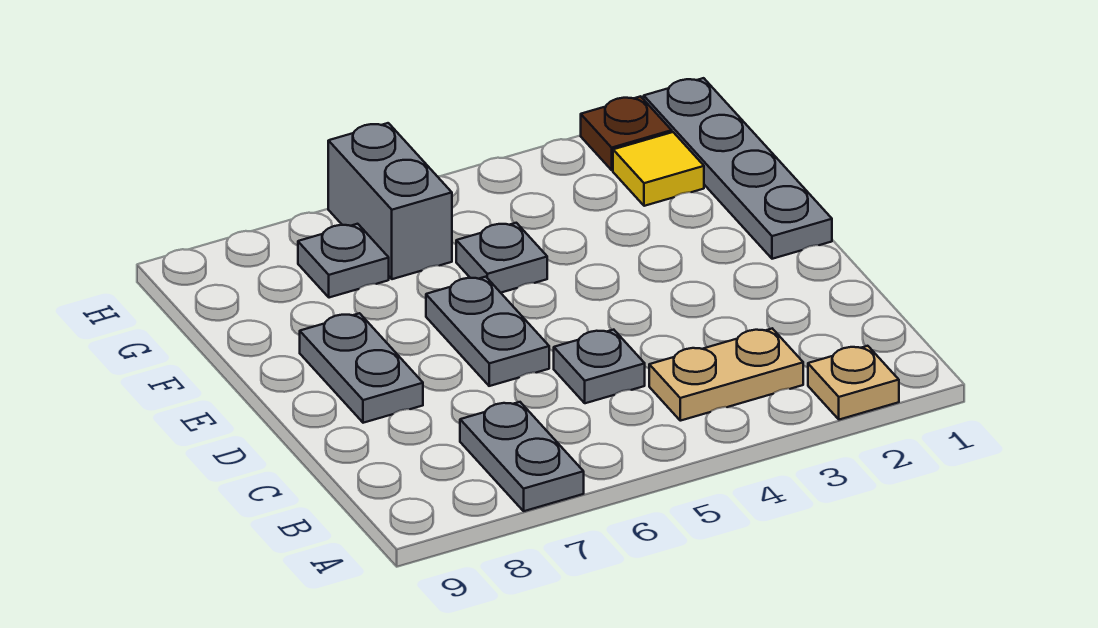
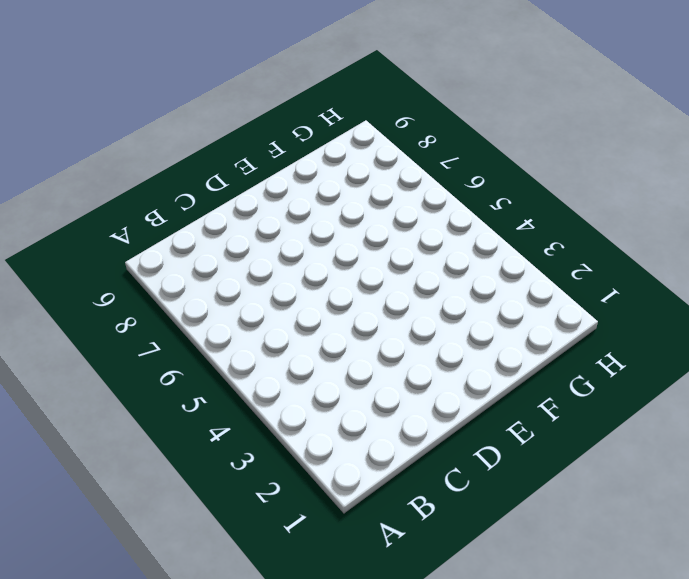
none -> tan plate A2 level 1
none -> grey plate A7:B7 level 1
none -> tan plate B3:B4 level 1

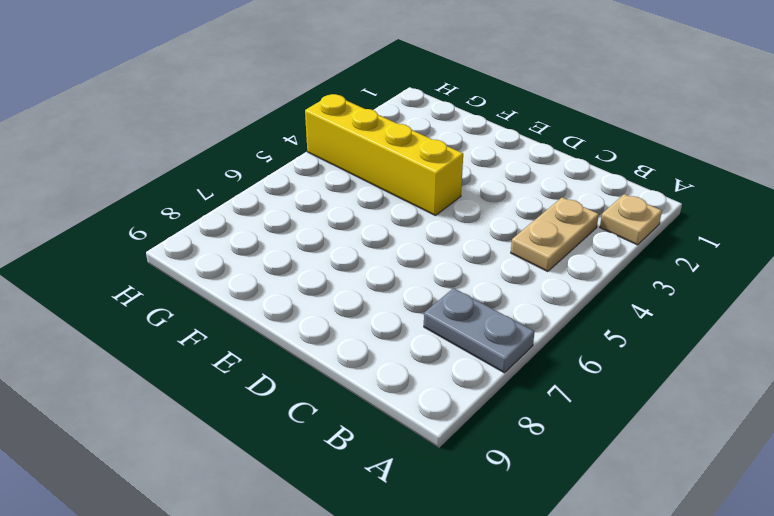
yellow brick E4:H4 level 1 -> none
none -> grey plate C5 level 1
none -> grey plate D6:E6 level 1
none -> grey plate D8:E8 level 1

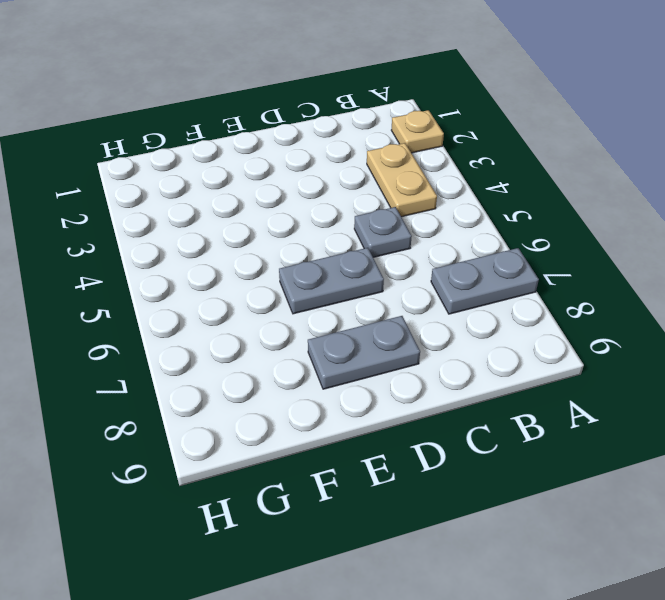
none -> grey plate E1:H1 level 1
none -> grey plate F5 level 1
none -> yellow tile G2 level 1

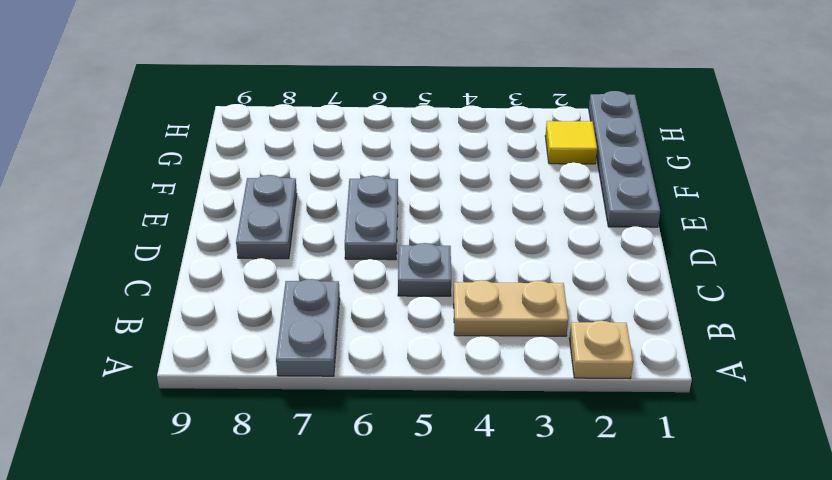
none -> grey plate F5 level 1
none -> grey brick G6:H6 level 1
none -> grey plate G7 level 1

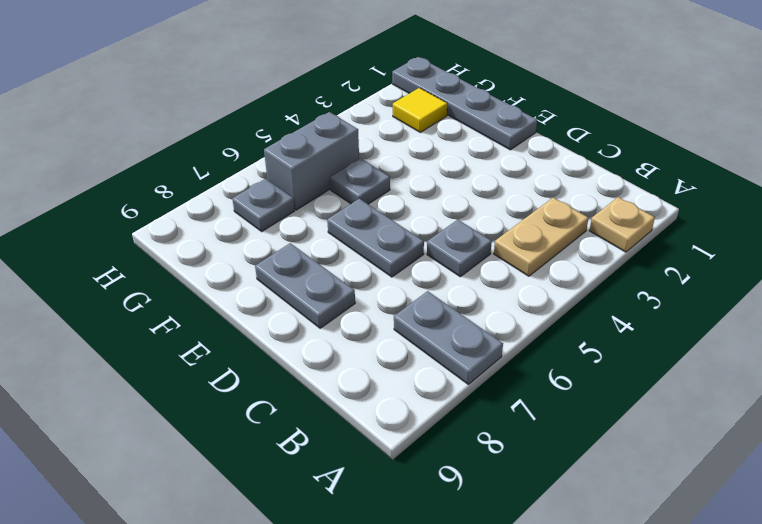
grey brick G5:G6 level 1 -> grey brick G6:H6 level 1
none -> brown plate H2 level 1

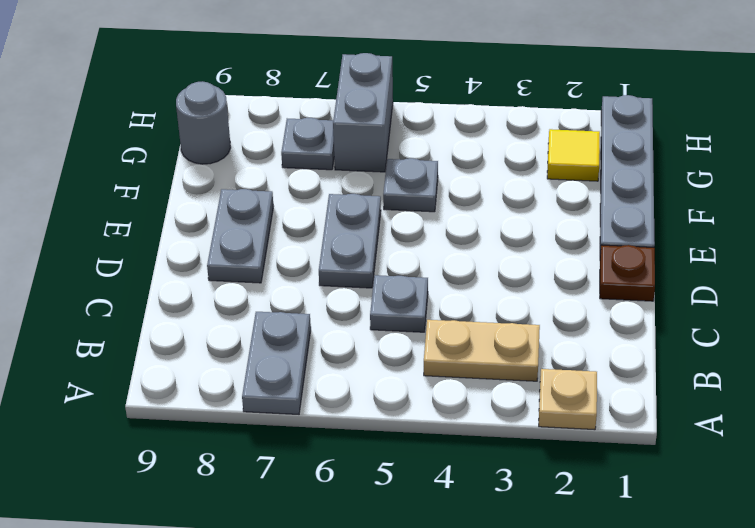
brown plate D1 level 1 -> brown plate H2 level 1
grey round brick G9 level 1 -> none

